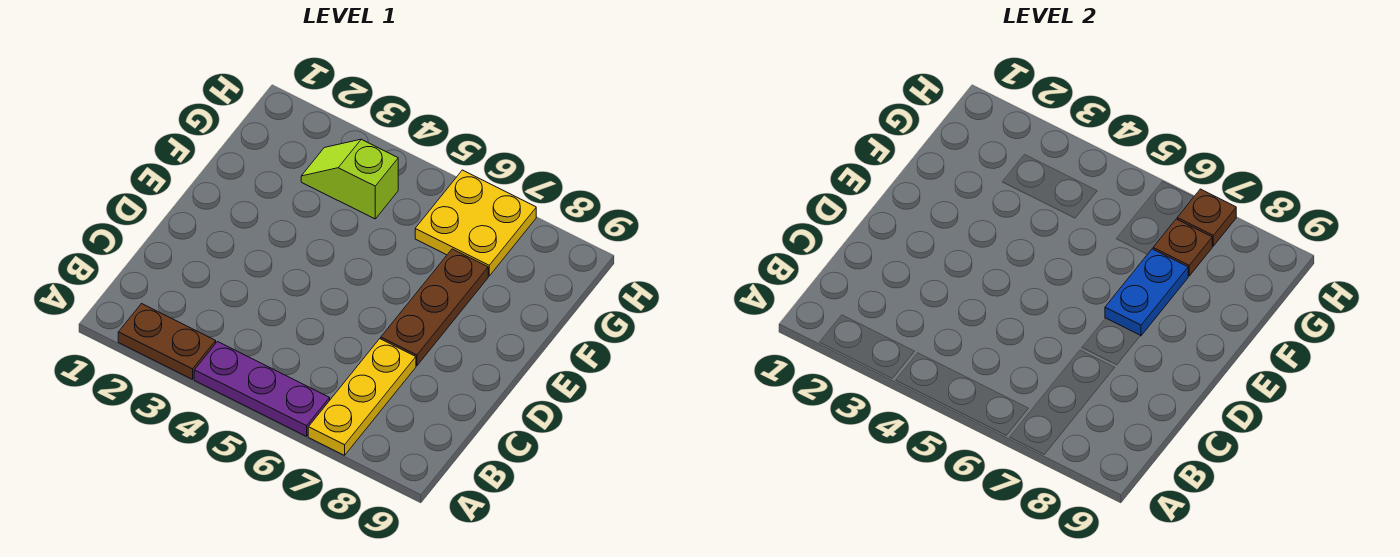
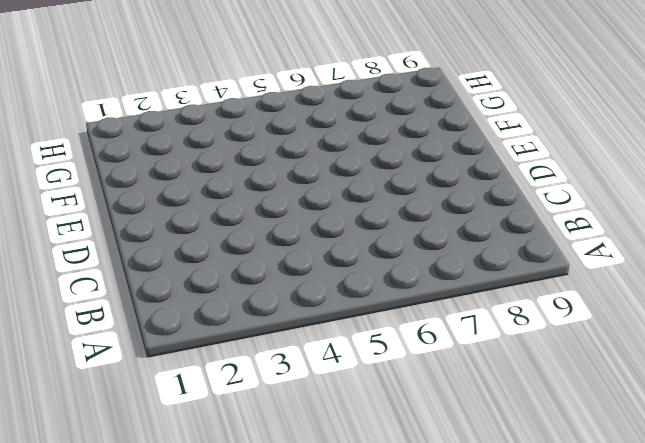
none -> brown plate A2:A3 level 1
none -> purple plate A4:A6 level 1

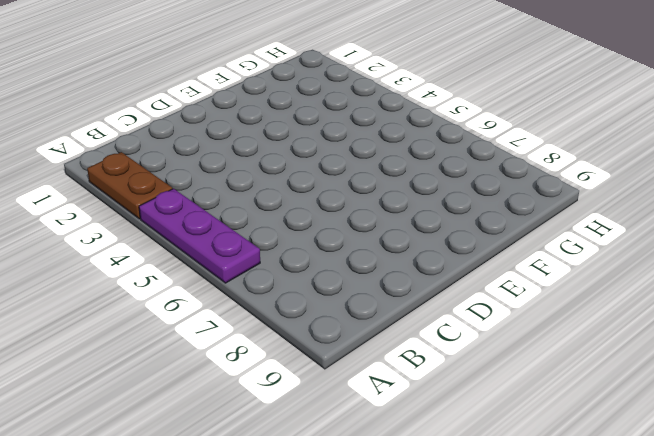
none -> yellow plate A7:C7 level 1
none -> brown plate D7:F7 level 1

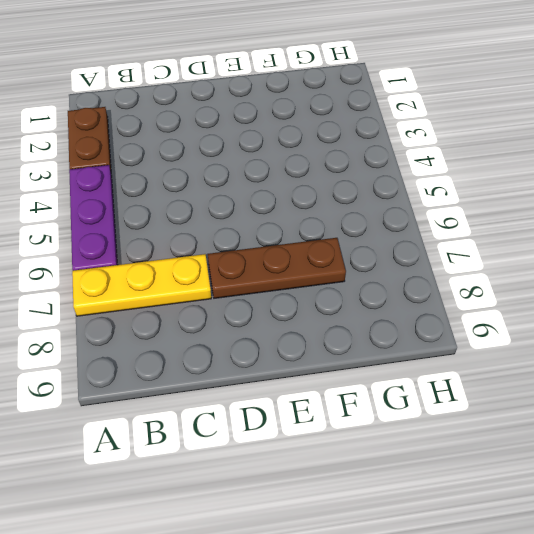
none -> lime slope G3:G4 level 1 top 4
none -> yellow plate G6:H7 level 1

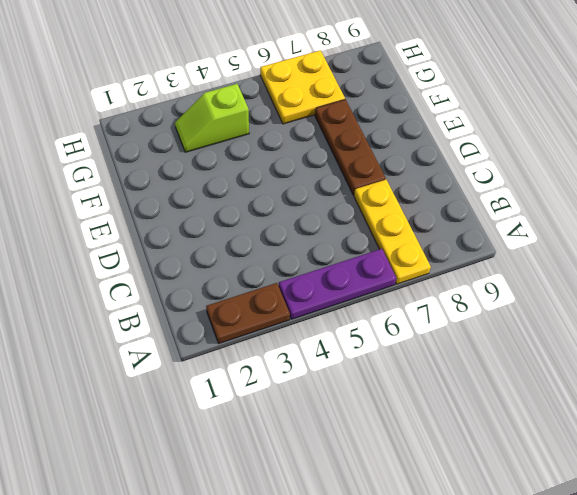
none -> blue plate E7:F7 level 2
none -> brown plate G7 level 2

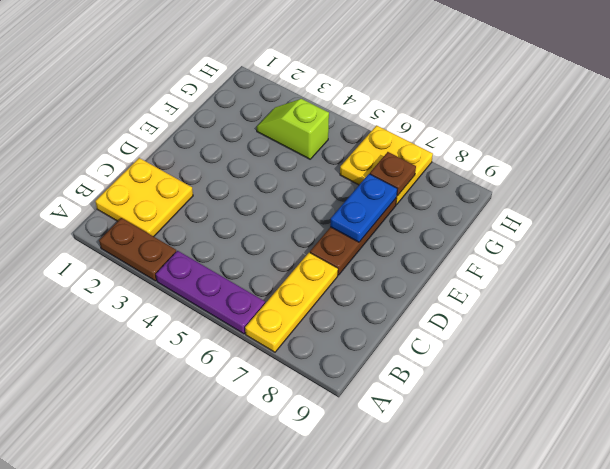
yellow plate B1:C2 level 1 -> none
none -> brown plate H7 level 2

